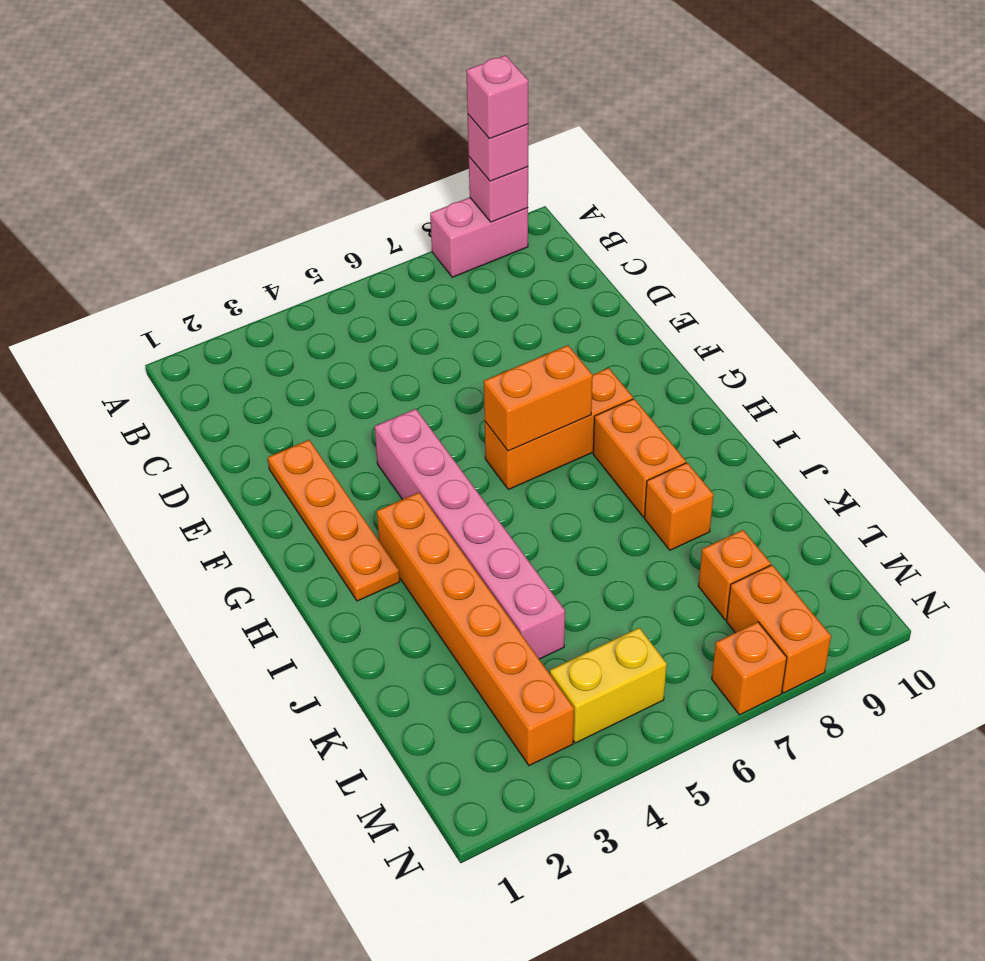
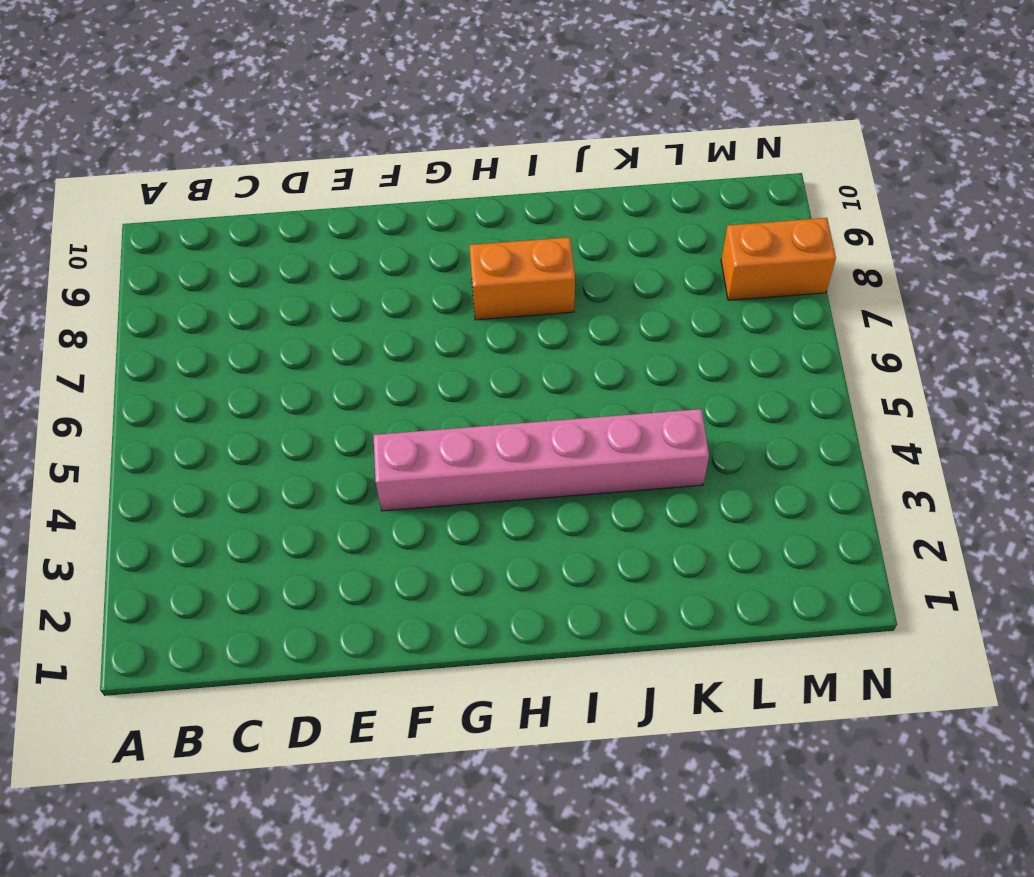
none -> pink brick A8:A9 level 1
none -> orange plate E2:H2 level 1
none -> orange brick G6:G8 level 1

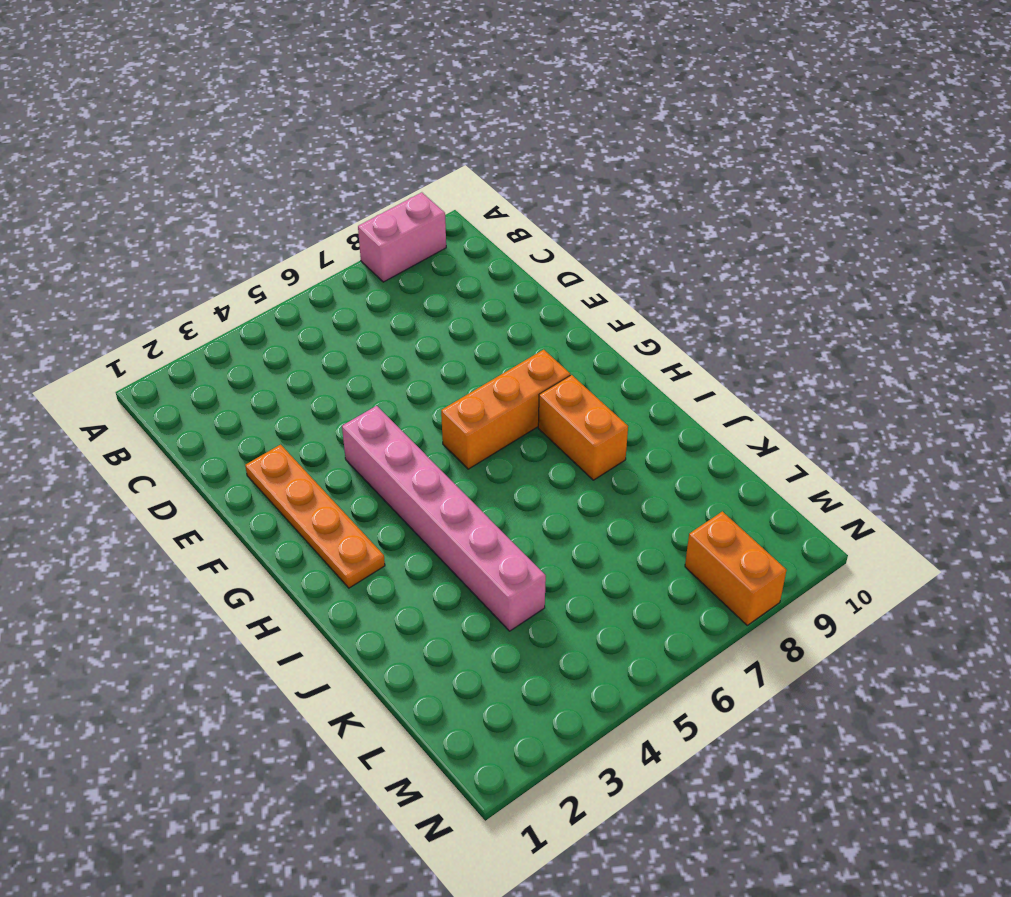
none -> orange brick H3:M3 level 1
none -> orange brick J8 level 1
none -> orange brick L8 level 1

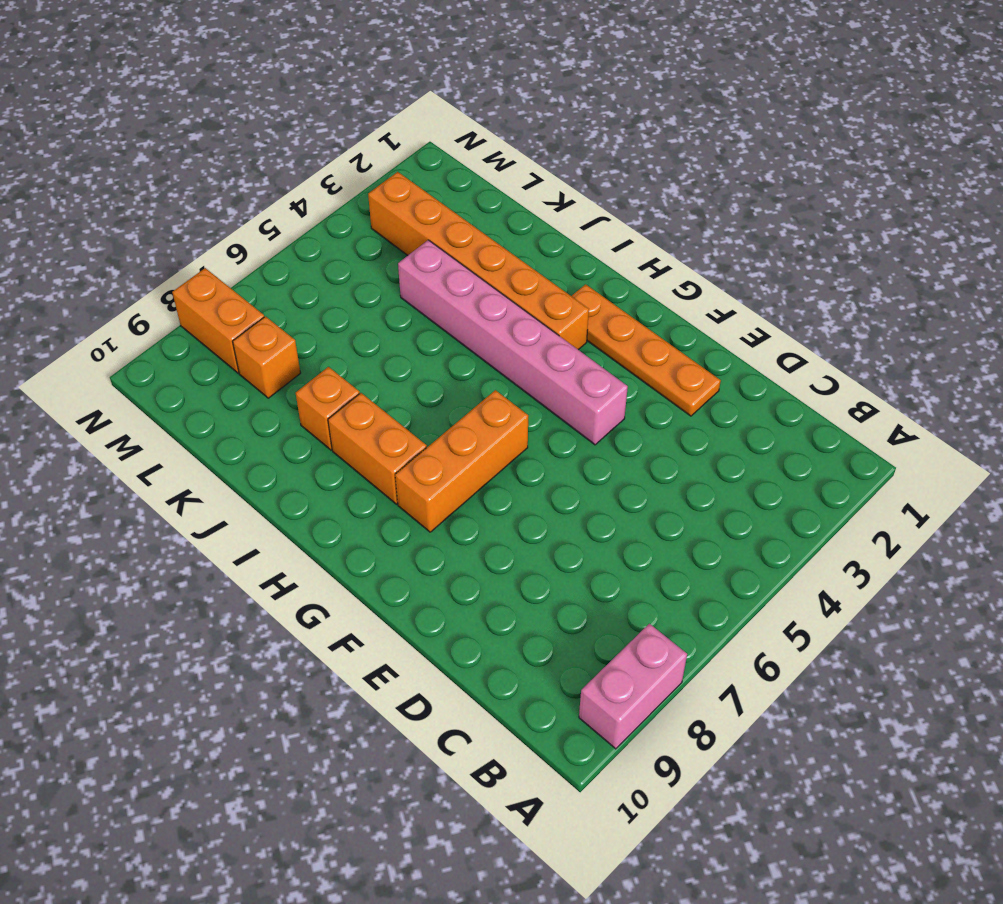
none -> yellow brick M4:M5 level 1
none -> orange brick N7 level 1
none -> pink brick A9 level 2

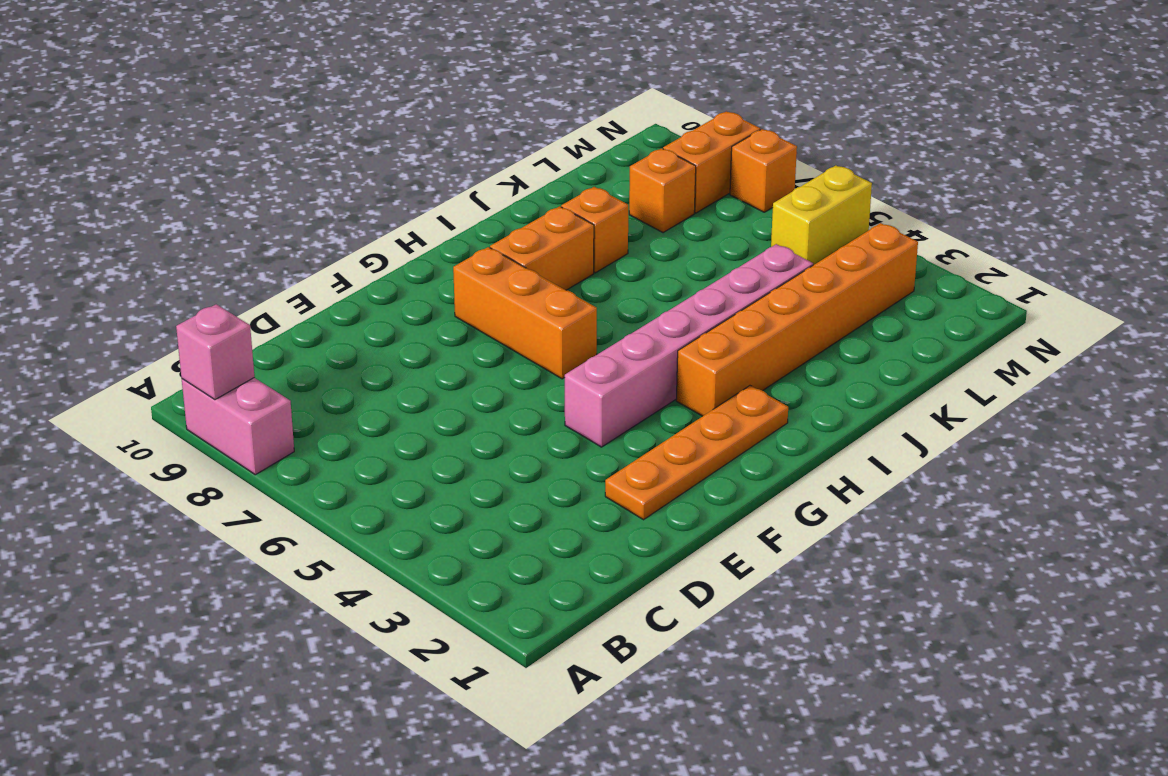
yellow brick M5:N5 level 1 -> yellow brick M4:M5 level 1
none -> orange brick G6:G7 level 2
none -> pink brick A9 level 3
none -> pink brick A9 level 4

